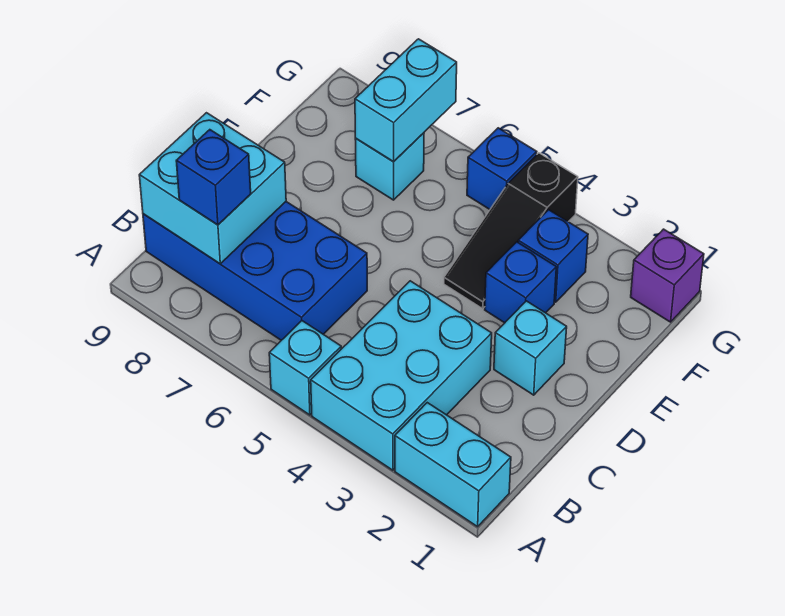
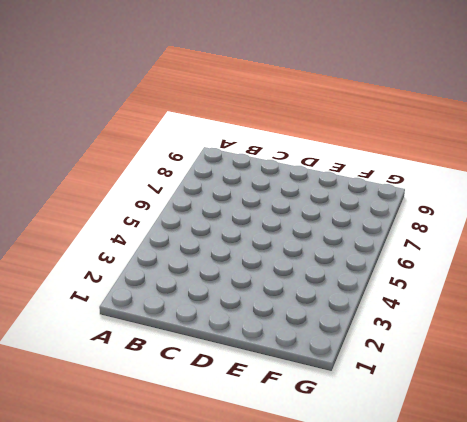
none -> cyan brick A1:A2 level 1
none -> cyan brick A3:C4 level 1
none -> cyan brick A5 level 1

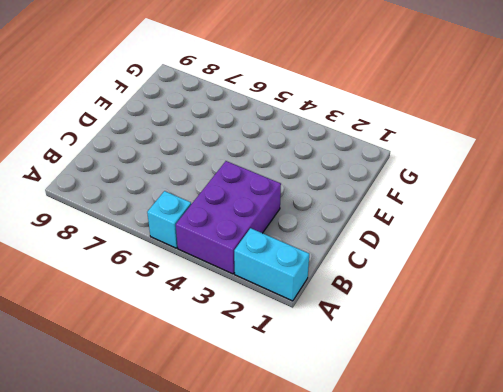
purple brick A3:C4 level 1 -> cyan brick A3:C4 level 1
none -> blue brick B6:C9 level 1
none -> cyan brick D2 level 1
none -> blue brick E3 level 1

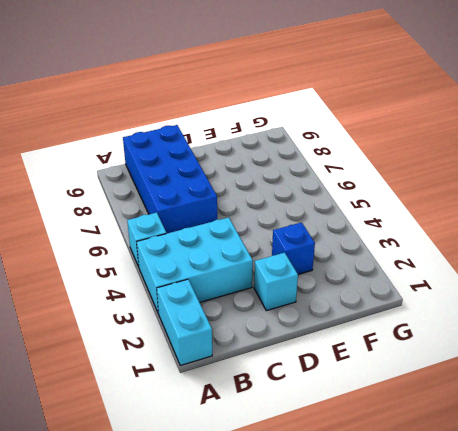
none -> black slope E4:G4 level 1 top G
none -> blue brick F3 level 1
none -> cyan brick F7 level 1

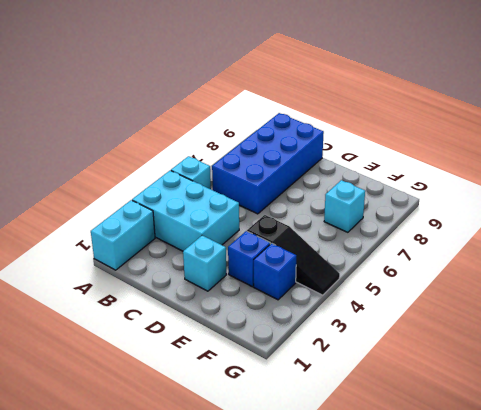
black slope E4:G4 level 1 top E -> black slope E4:G4 level 1 top G
none -> purple brick G1 level 1
none -> blue brick G5 level 1
none -> cyan brick B8:C9 level 2

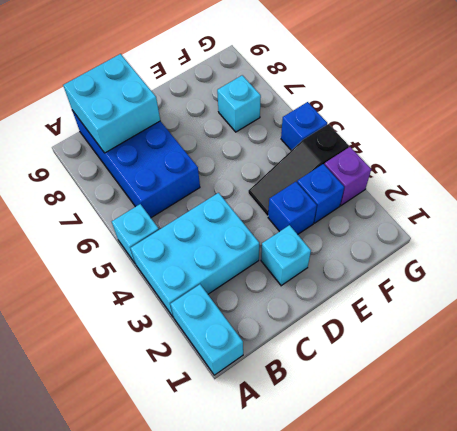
purple brick G3 level 1 -> purple brick G1 level 1
none -> cyan brick F7:G7 level 2
none -> blue brick B8 level 3

